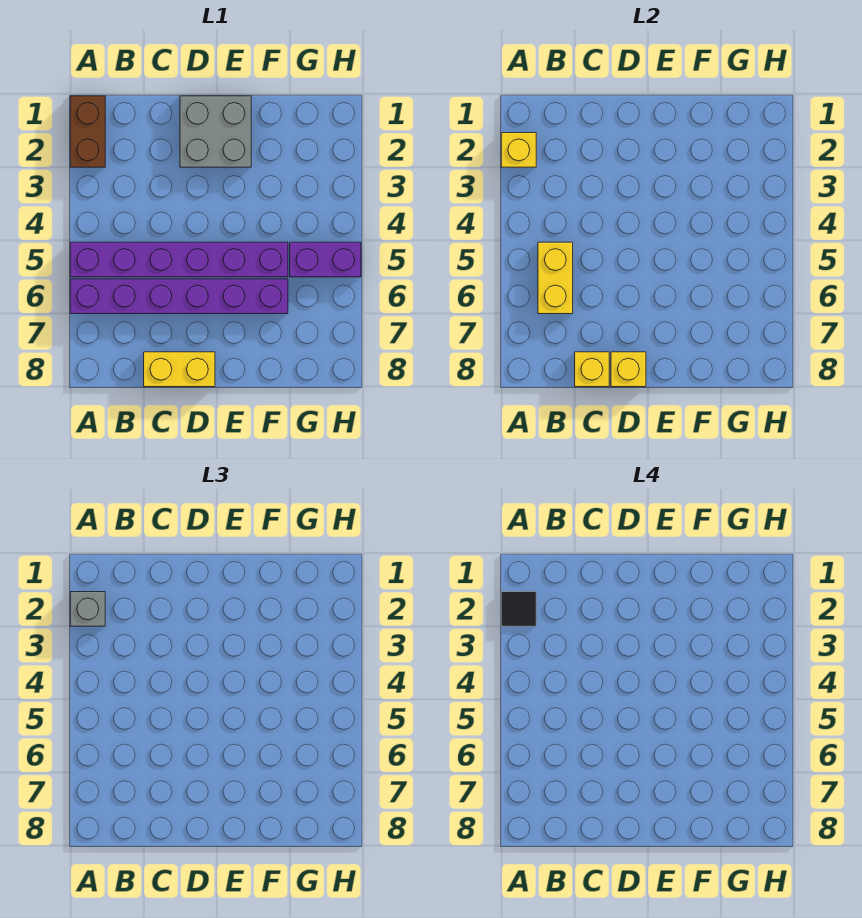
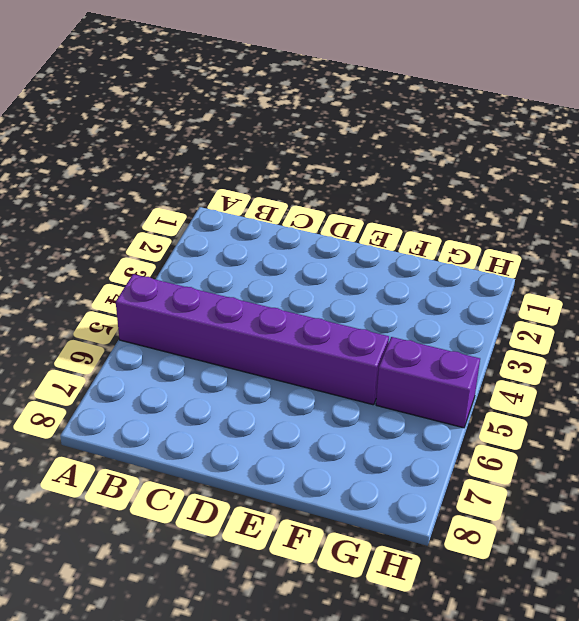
none -> brown brick A1:A2 level 1
none -> purple brick A6:F6 level 1
none -> yellow brick C8:D8 level 1

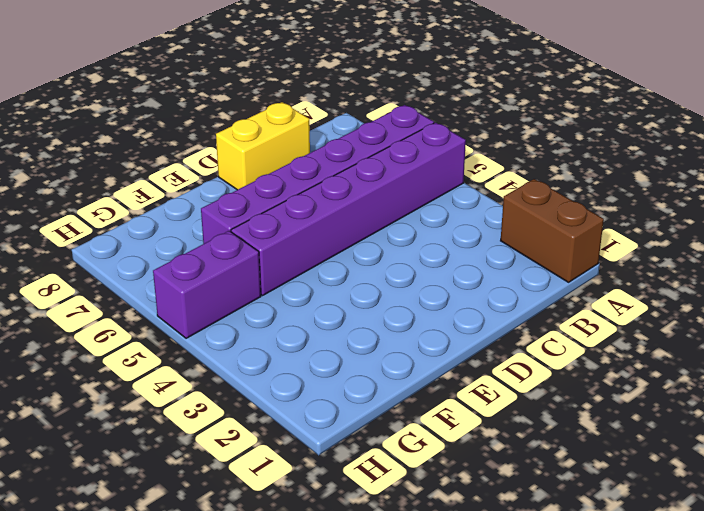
none -> grey brick D1:E2 level 1
none -> yellow brick A2 level 2
none -> yellow brick B5:B6 level 2

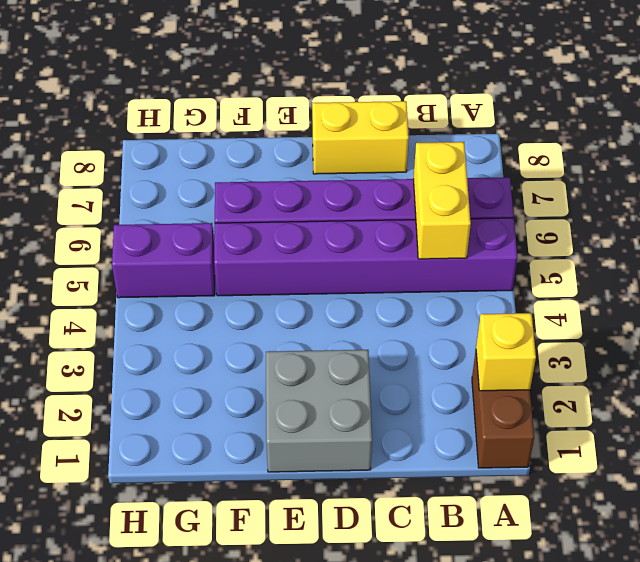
none -> yellow brick C8 level 2
none -> yellow brick D8 level 2
none -> grey brick A2 level 3

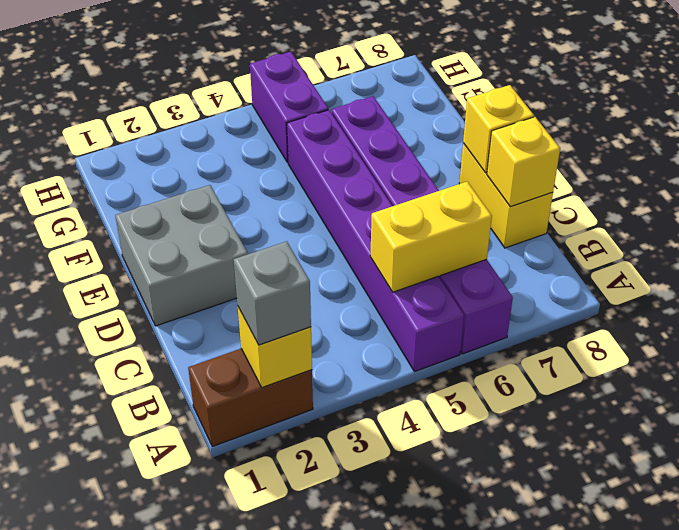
none -> black tile A2 level 4

